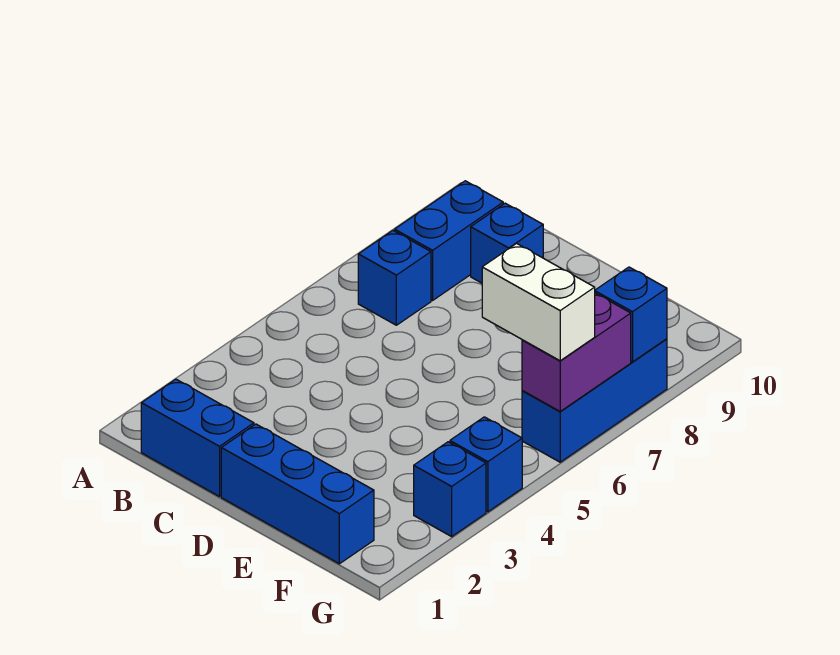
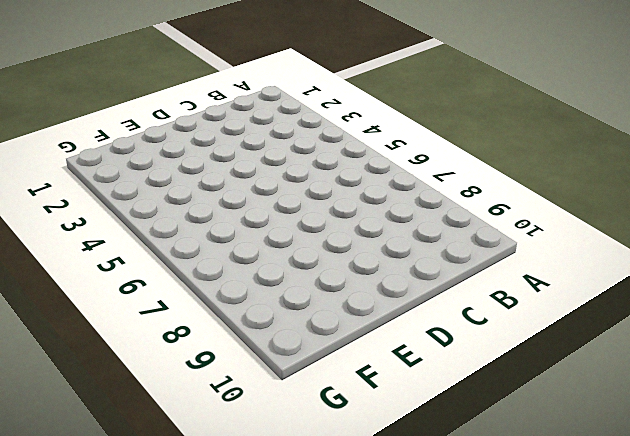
none -> blue brick B1:C1 level 1
none -> blue brick B7 level 1

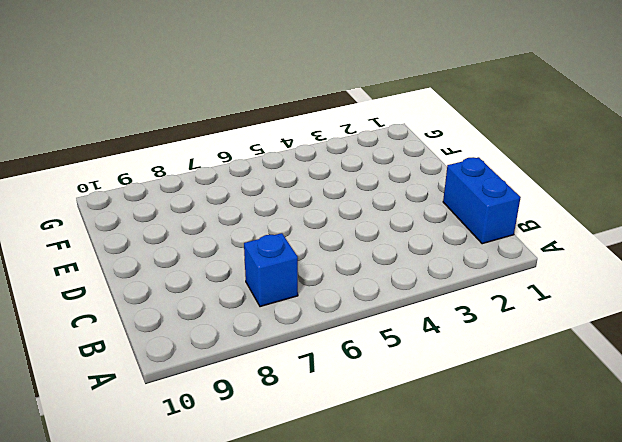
none -> blue brick B8:B9 level 1
none -> blue brick C9 level 1

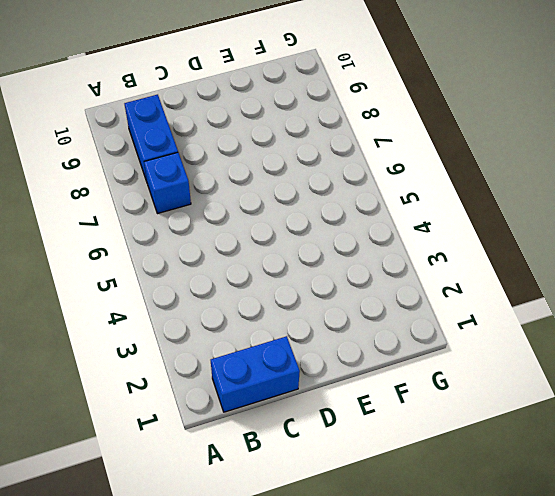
none -> blue brick C9 level 1
none -> blue brick D1:F1 level 1

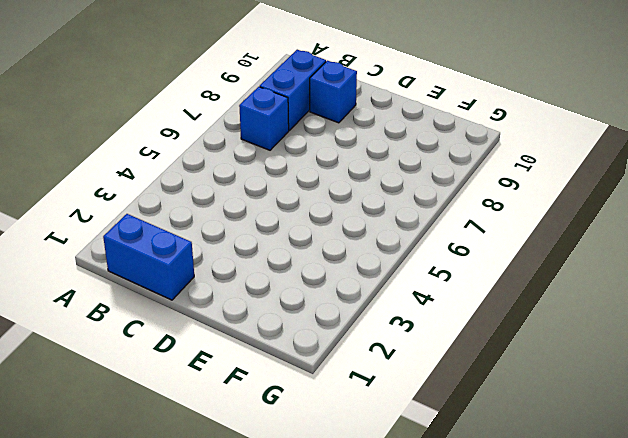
none -> blue brick D1:F1 level 1
none -> blue brick G3 level 1

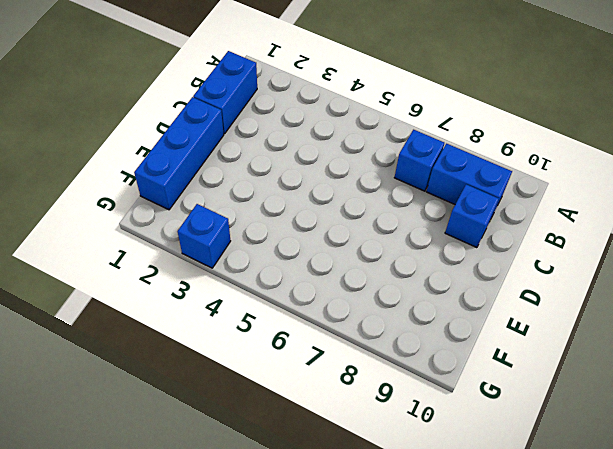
none -> blue brick G4 level 1
none -> blue brick G6:G8 level 1

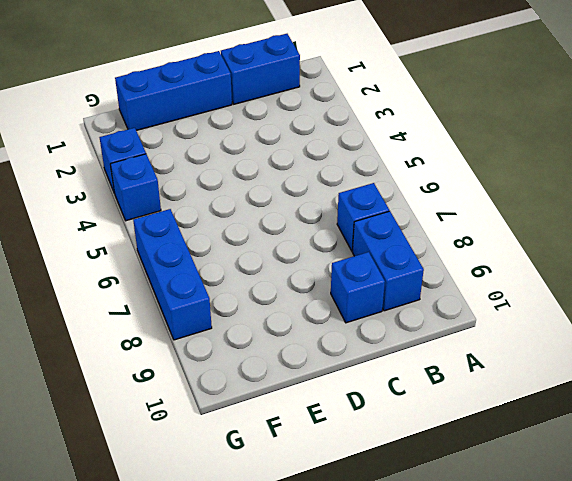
none -> purple brick G6:G7 level 2
none -> blue brick G8 level 2

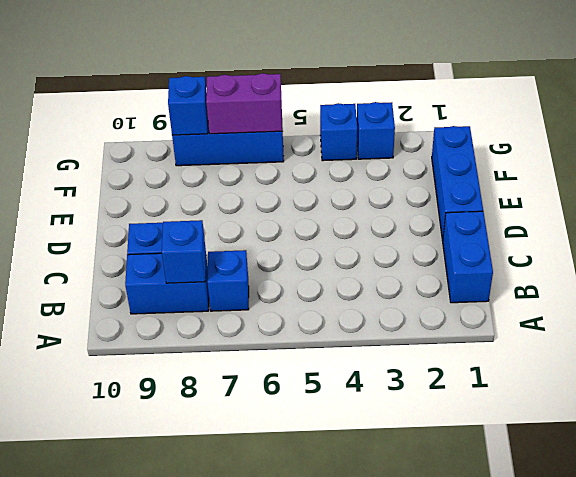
blue brick B8 level 2 -> none
none -> white brick F6:G6 level 3

